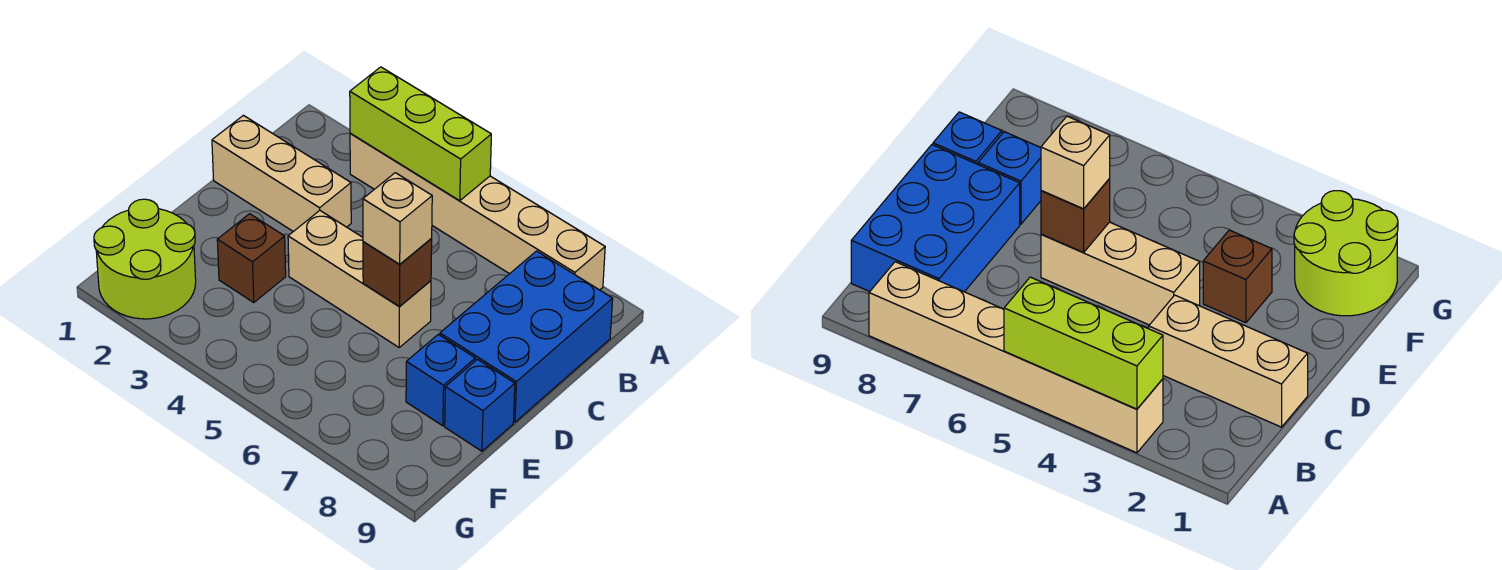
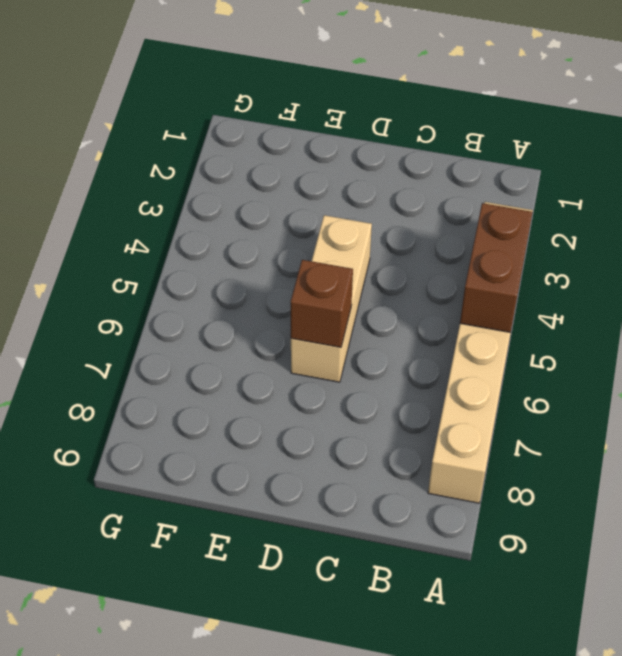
brown brick A4:A5 level 2 -> lime brick A3:A5 level 2
none -> blue brick B8:D9 level 1
none -> tan brick C1:C3 level 1

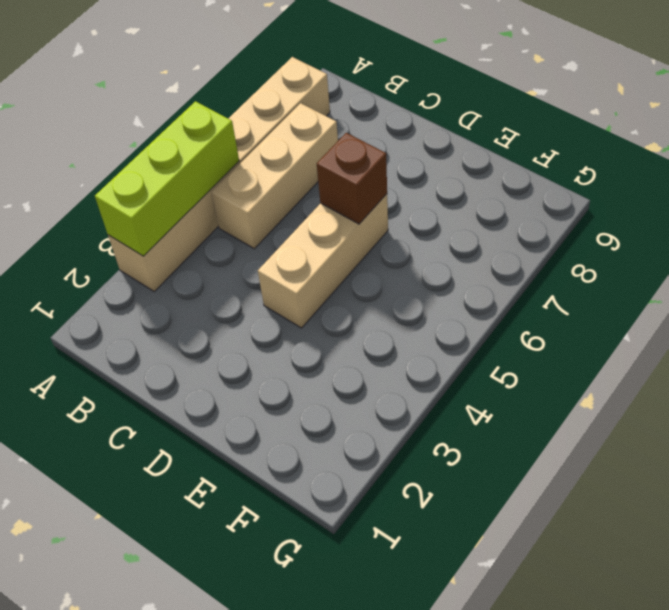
tan brick B5:B7 level 1 -> tan brick C1:C3 level 1
none -> blue brick B8:D9 level 1
none -> brown brick E3 level 1

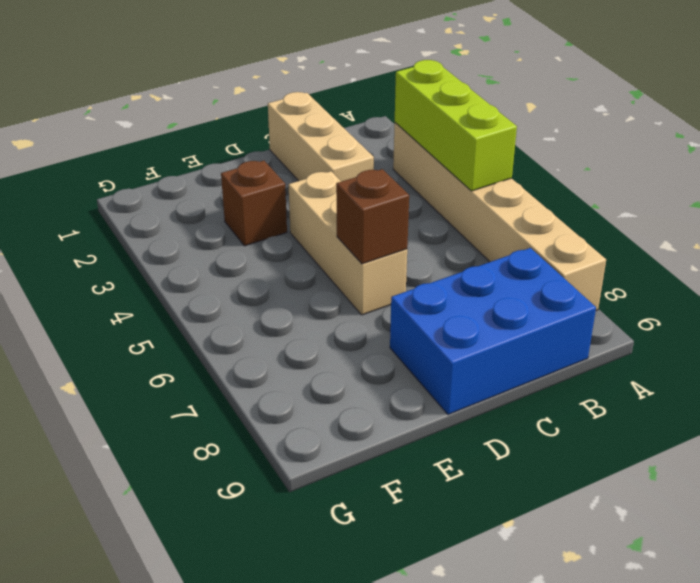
none -> blue brick E8 level 1
none -> blue brick E9 level 1

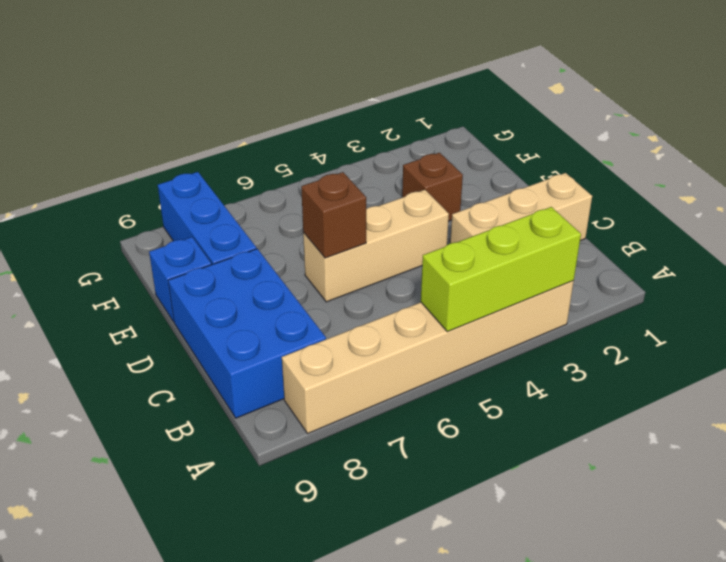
blue brick E8:G8 level 1 -> blue brick E8 level 1
none -> lime round brick F1:G2 level 1
none -> tan brick D6 level 3

